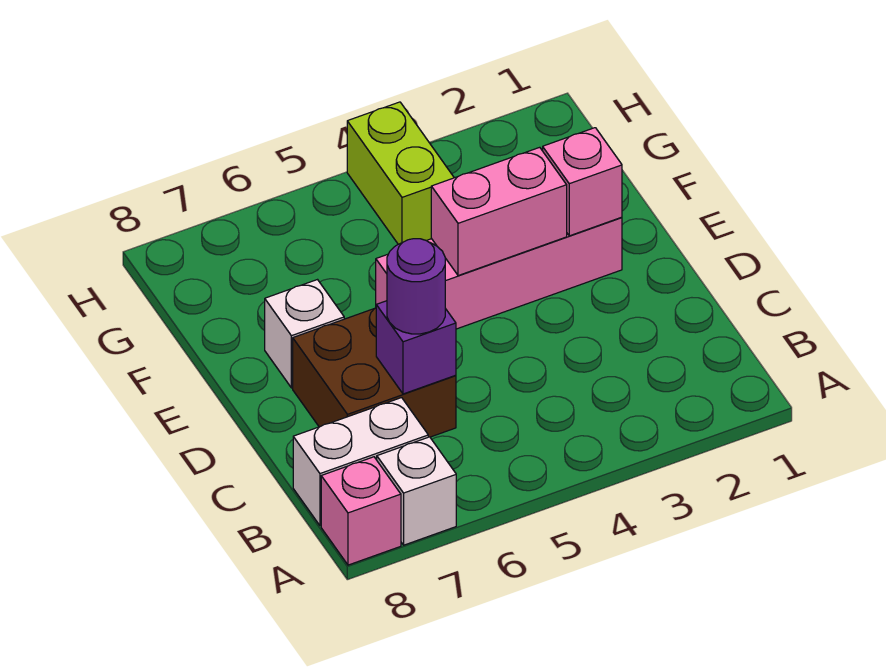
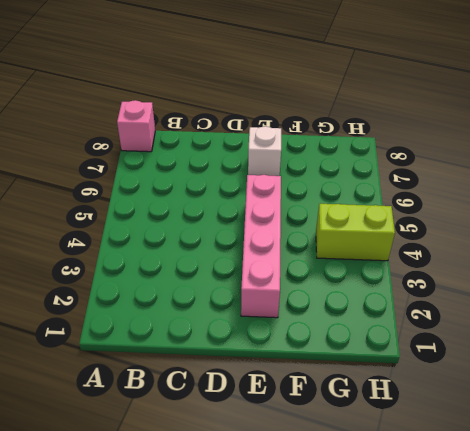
none -> white brick A7 level 1
none -> white brick B7:B8 level 1

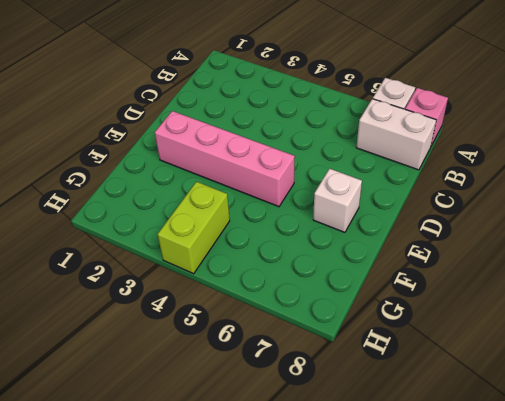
none -> brown brick C6:D7 level 1
none -> purple brick C6 level 2

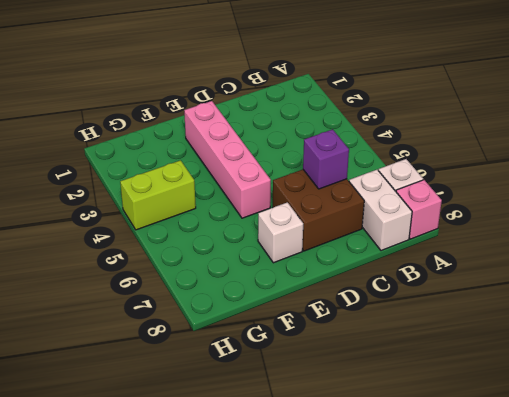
none -> pink brick E2 level 2
none -> pink brick E3:E4 level 2

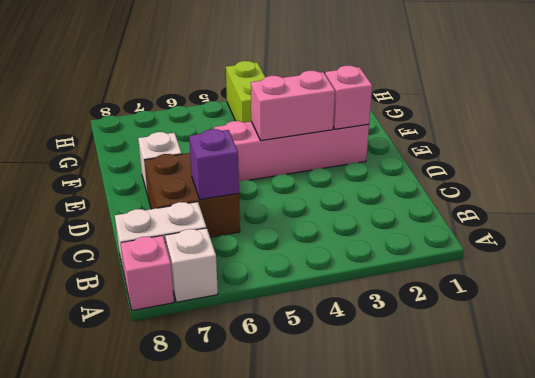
none -> purple round brick C6 level 3

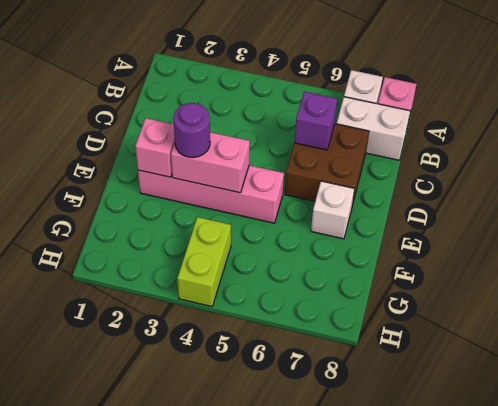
purple round brick E3 level 3 -> purple round brick C6 level 3

